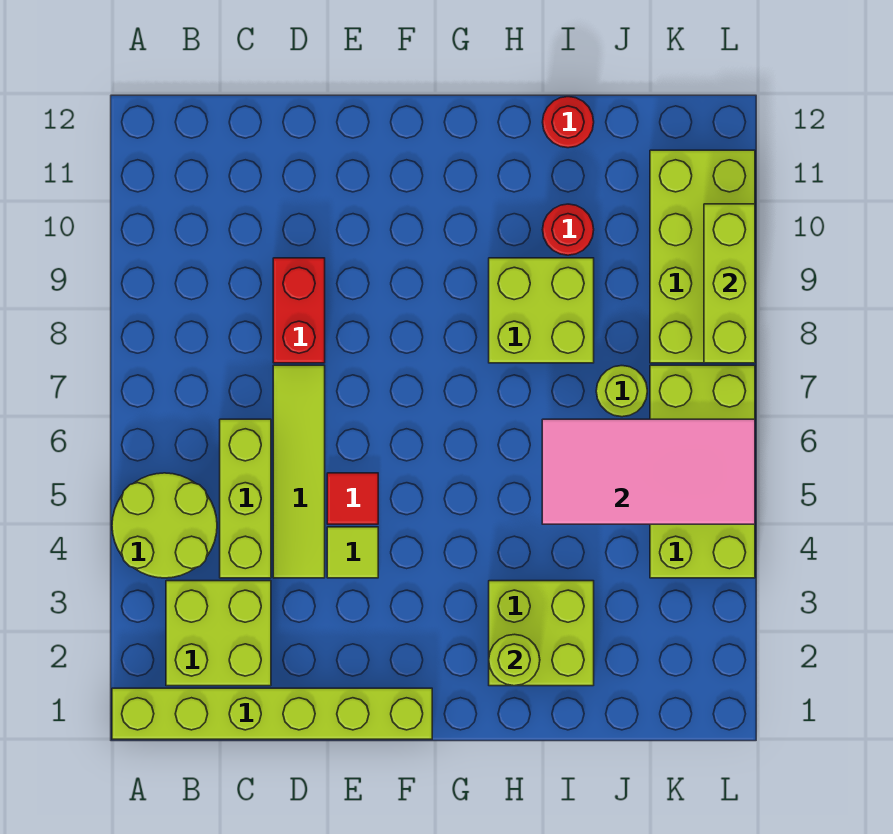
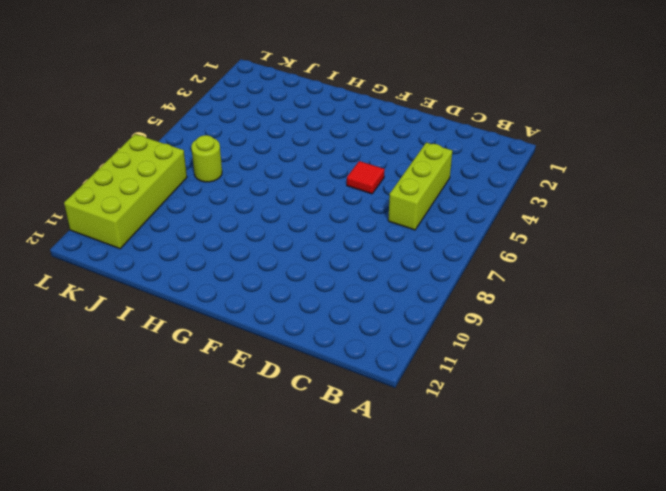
none -> lime brick A1:F1 level 1
none -> lime round brick A4:B5 level 1
none -> lime brick B2:C3 level 1

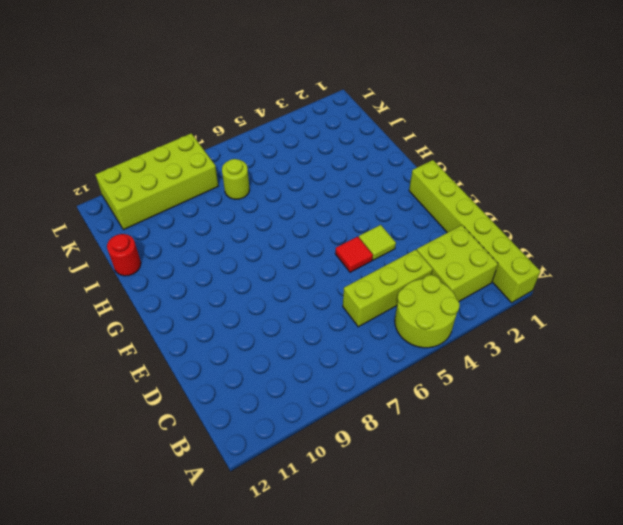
none -> lime tile D4:D7 level 1
none -> red brick D8:D9 level 1
none -> lime brick H2:I3 level 1

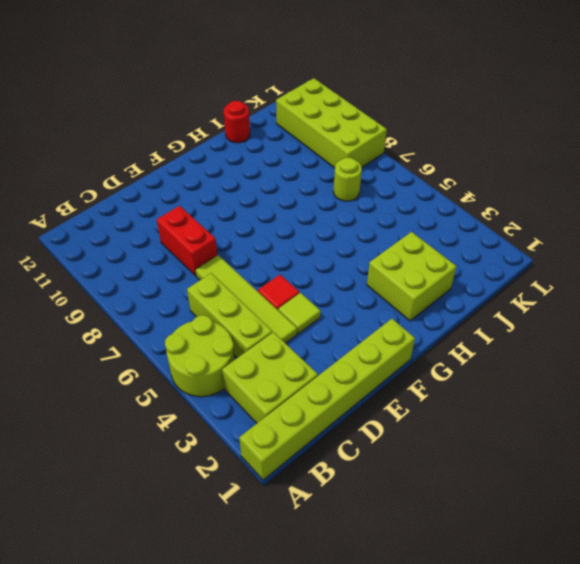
none -> lime brick H8:I9 level 1
none -> red round brick I10 level 1
none -> lime brick K4:L7 level 1

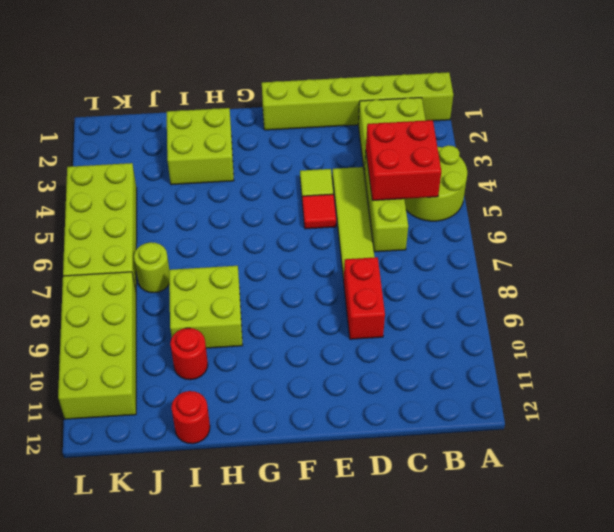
red brick B4:C5 level 2 -> none
none -> lime round brick H2 level 2
none -> pink tile I5:L6 level 2
none -> lime brick L8:L10 level 2

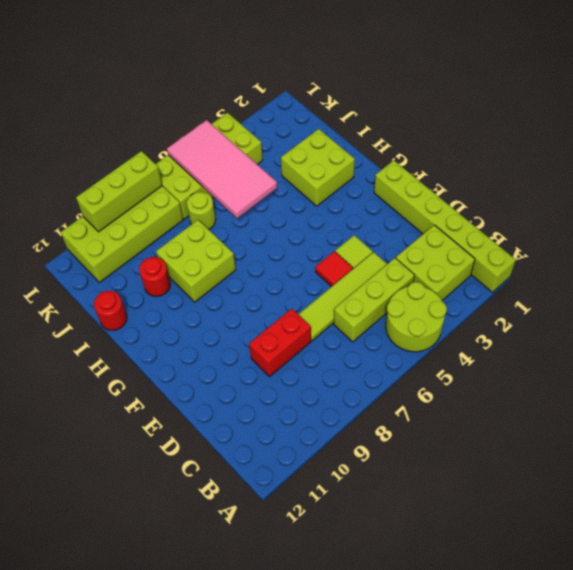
none -> lime round brick H2 level 2

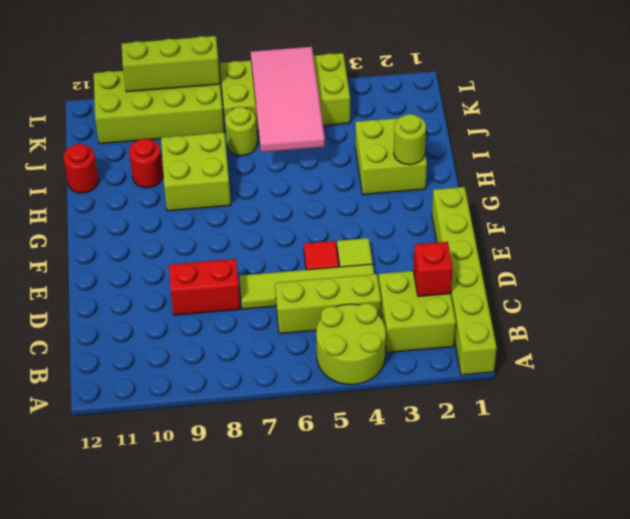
red brick C2 level 2 -> none

